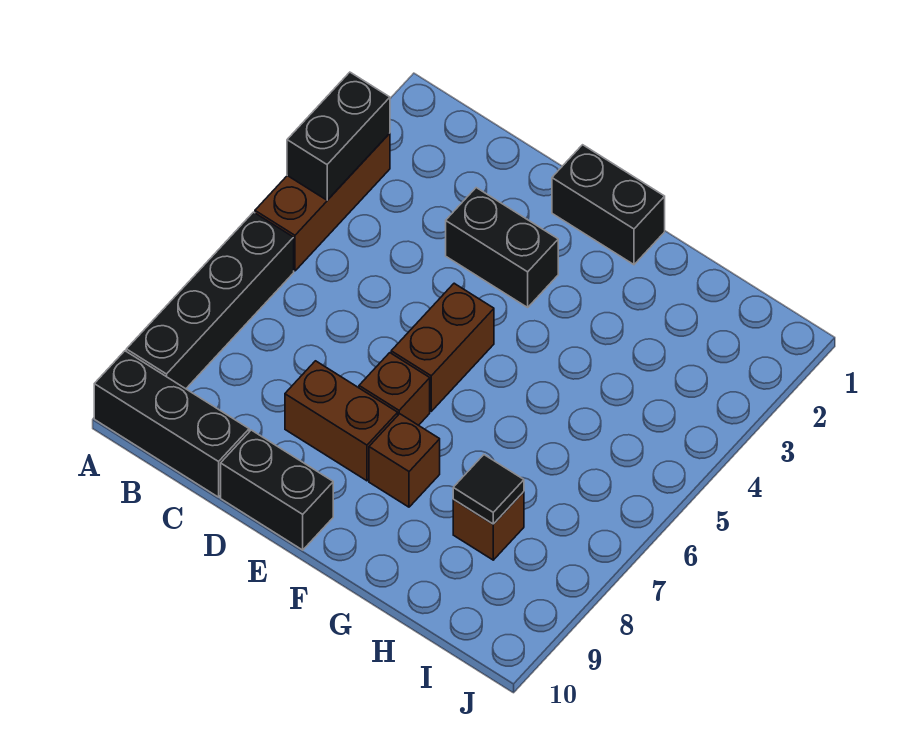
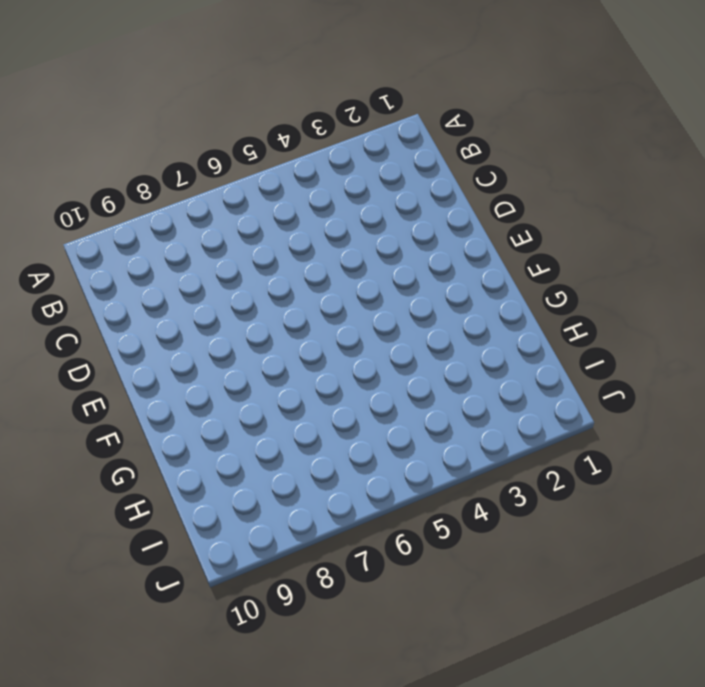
none -> brown brick A3:A5 level 1
none -> black brick A6:A9 level 1
none -> black brick A10:C10 level 1

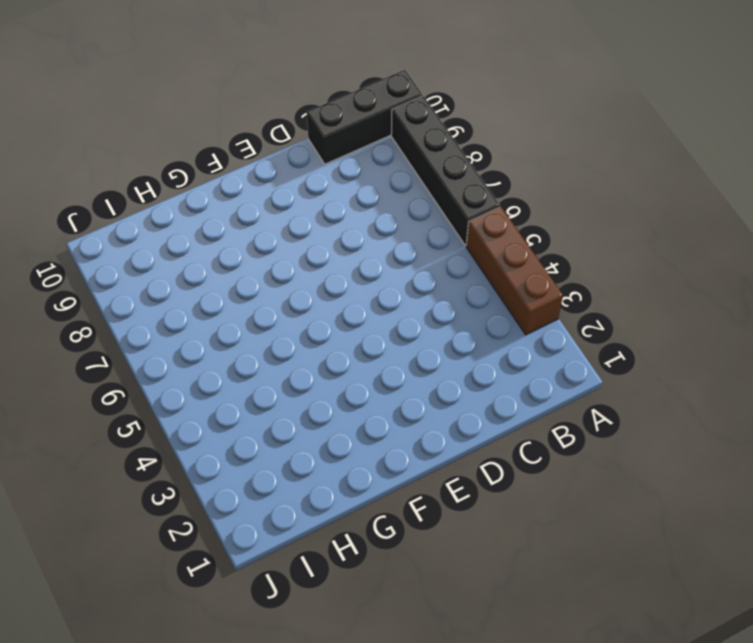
none -> black brick D3:E3 level 1
none -> brown brick D8:E8 level 1
none -> black brick D10:E10 level 1

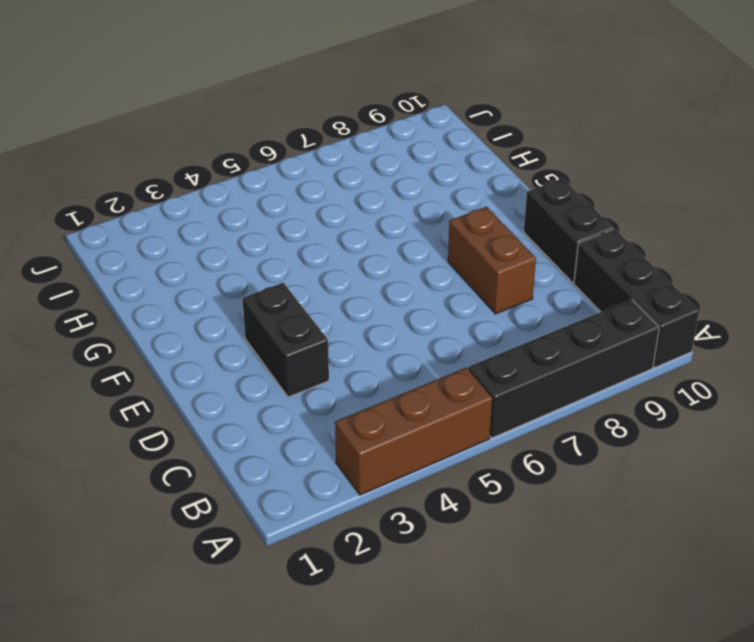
none -> black brick E1:F1 level 1
none -> brown brick E5:E6 level 1
none -> brown brick E7 level 1

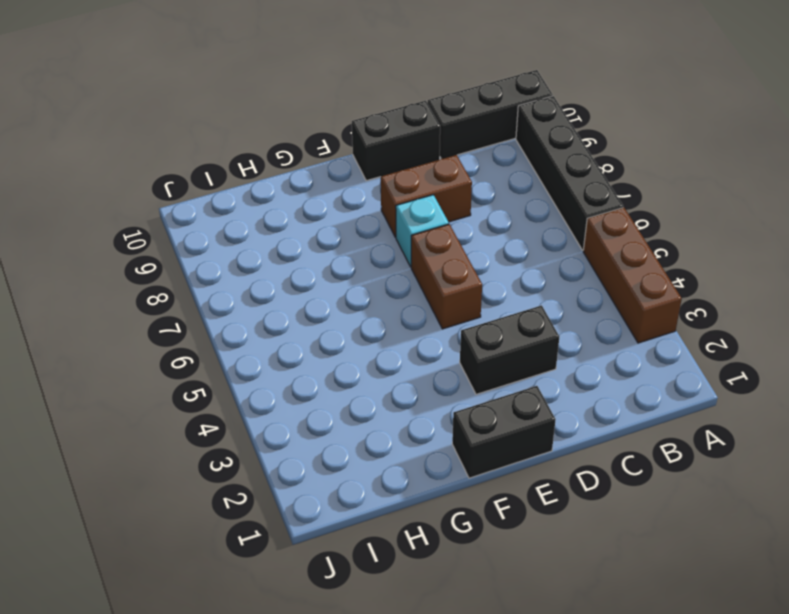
cyan brick E7 level 1 -> brown brick E7 level 1
none -> brown brick F8 level 1
none -> brown brick H8 level 1
none -> black brick A3:A4 level 2

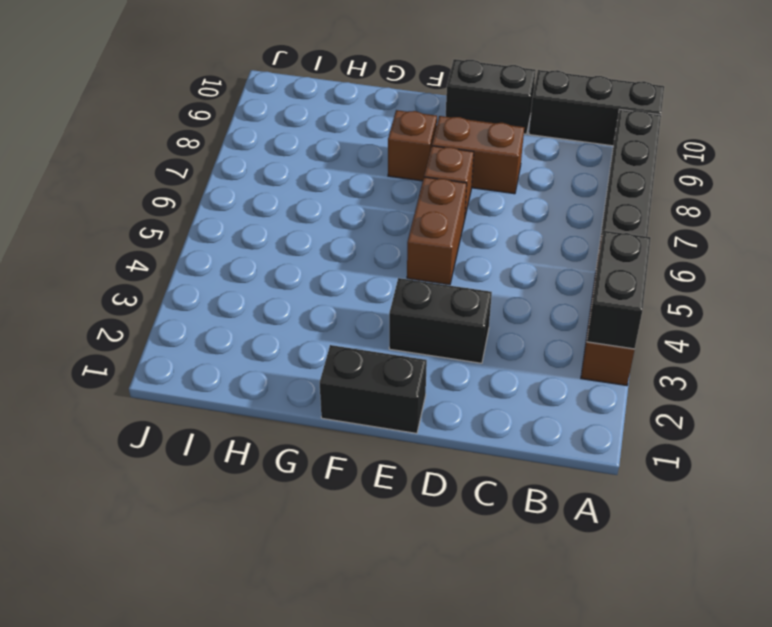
none -> brown brick H8 level 1
none -> black tile H8 level 2

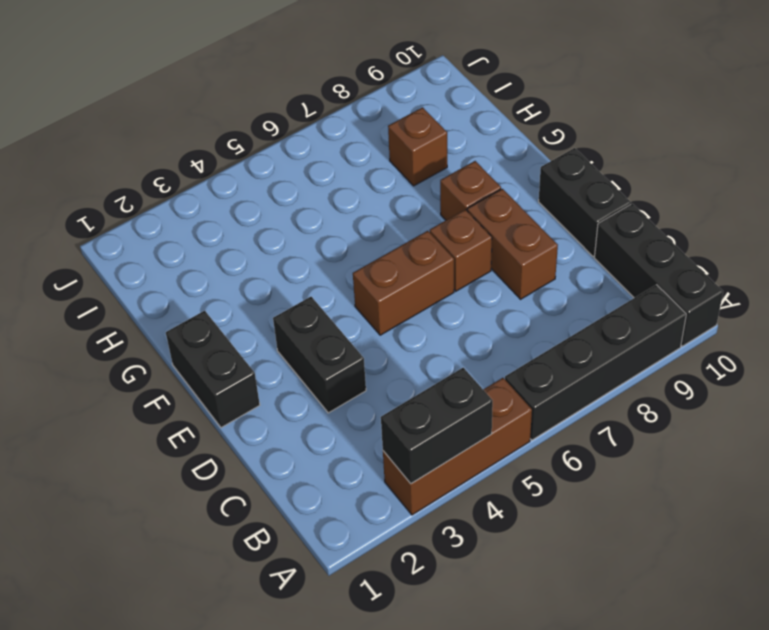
none -> black tile H8 level 2

